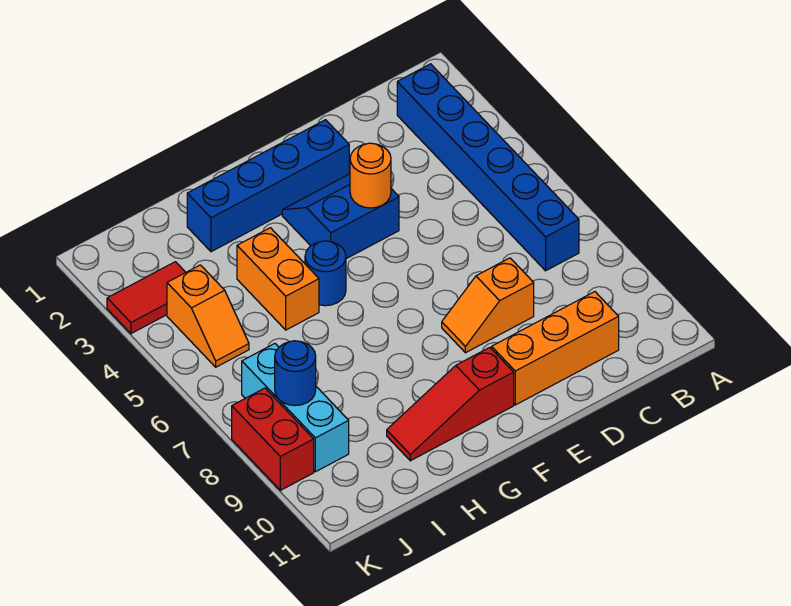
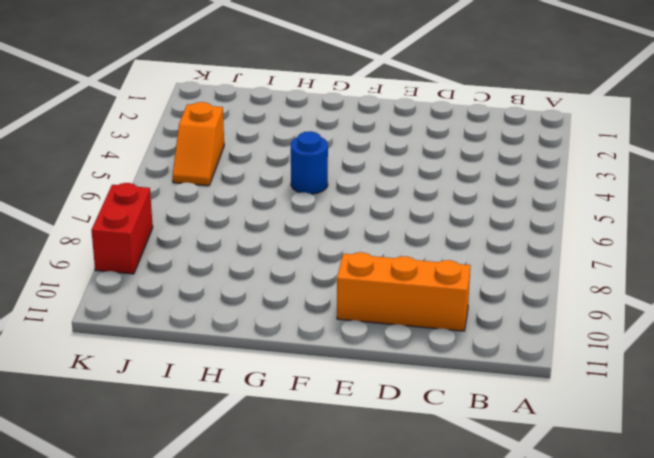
none -> blue brick B2:B7 level 1
none -> orange slope D8:E8 level 1 top D
none -> blue brick E2:H2 level 1

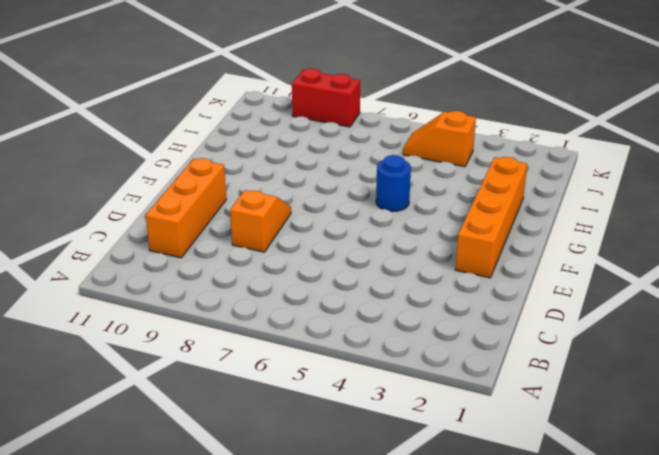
orange brick E2:H2 level 1 -> blue brick E2:H2 level 1
none -> blue brick B2:B7 level 1
none -> blue slope E3:F4 level 1 top 4
none -> red slope F10:H10 level 1 top F

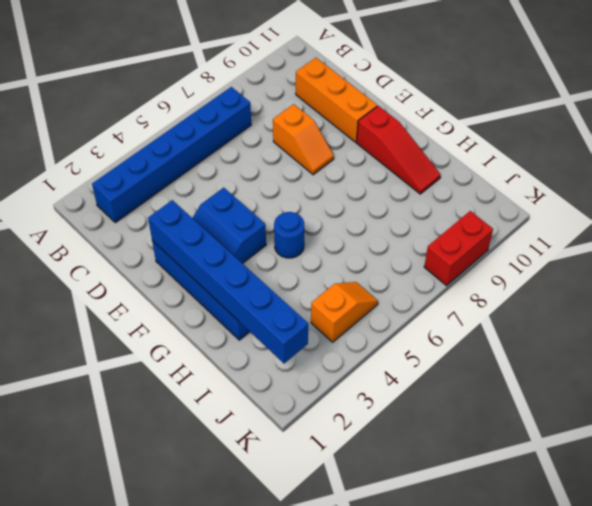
blue brick E2:J2 level 2 -> none
none -> orange brick H4:H5 level 1
none -> red tile J3:K3 level 1
none -> cyan brick J7:J9 level 1

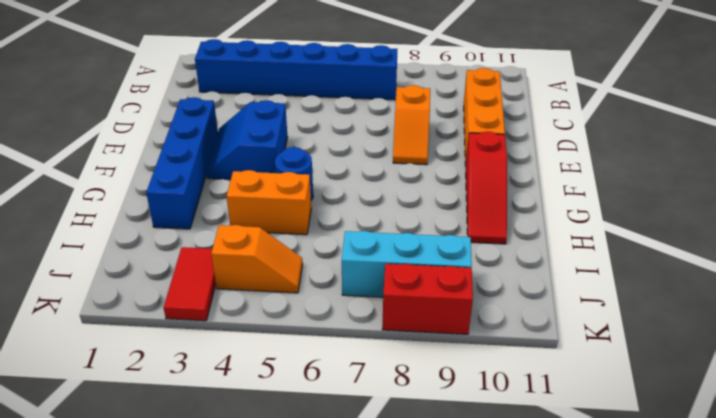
none -> orange round brick E4 level 2
none -> blue round brick J8 level 2

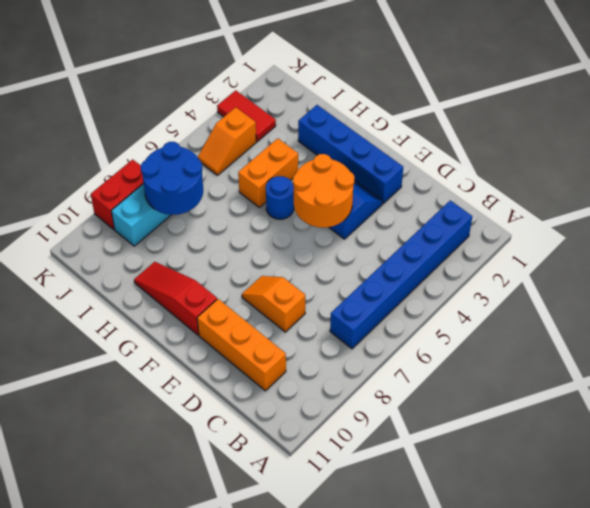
orange round brick E4:F5 level 2 -> orange round brick E4 level 2
blue round brick I7:J8 level 2 -> blue round brick J8 level 2

